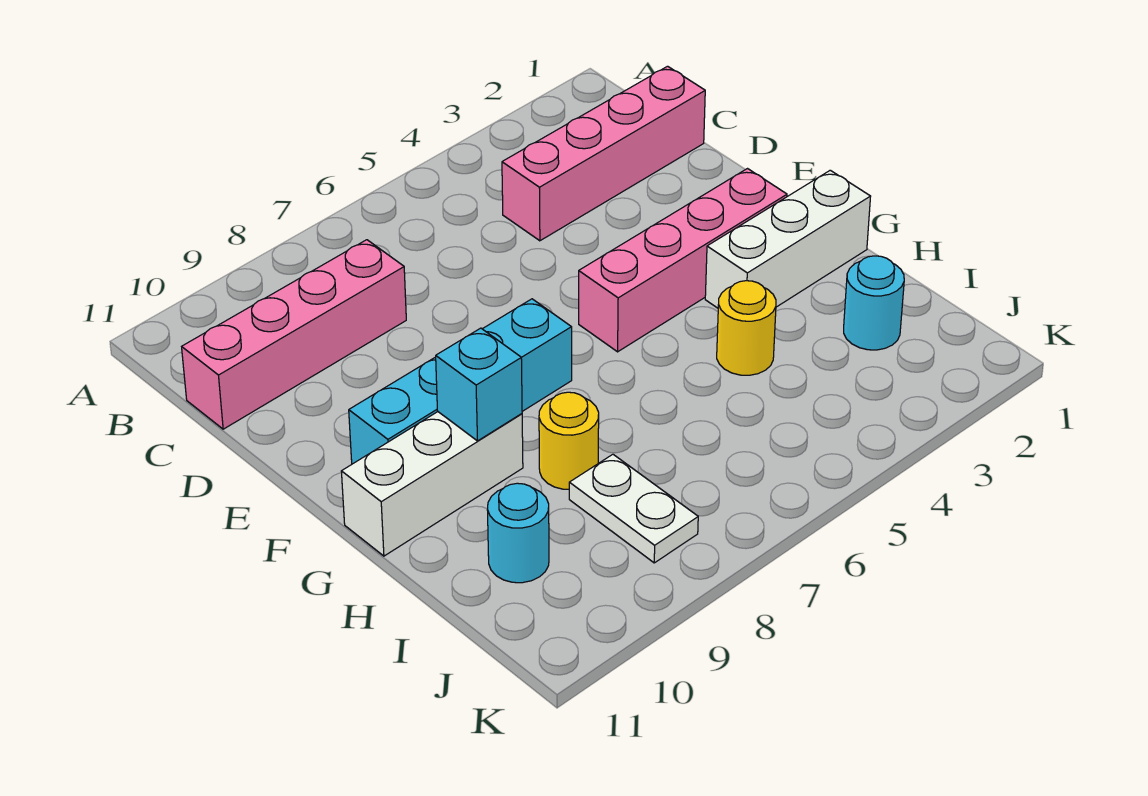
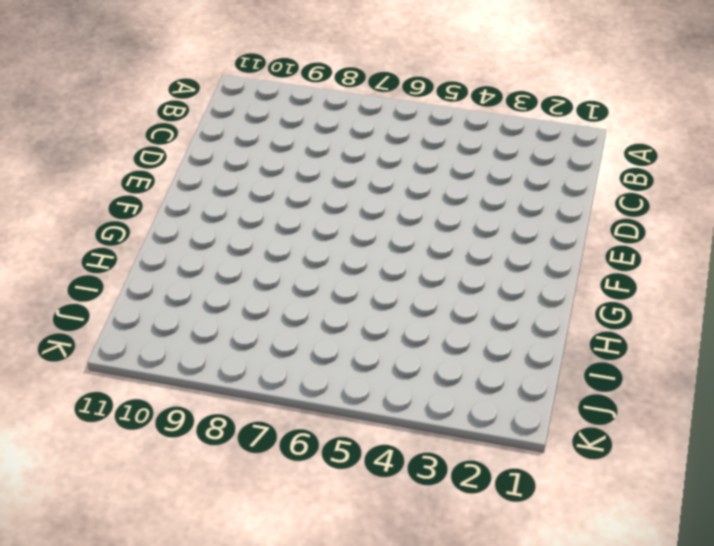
none -> pink brick C1:C4 level 1
none -> pink brick C8:C11 level 1
none -> pink brick F2:F5 level 1

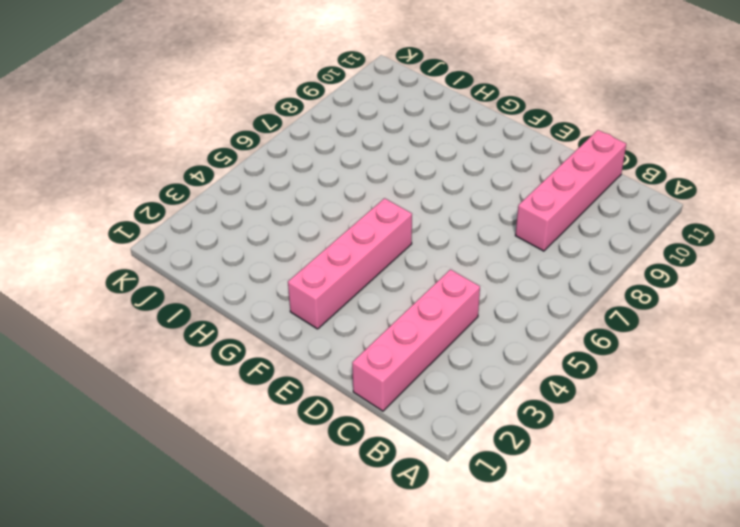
none -> cyan brick F7:F10 level 1
none -> white brick G1:G3 level 1
none -> white brick G9:G11 level 1

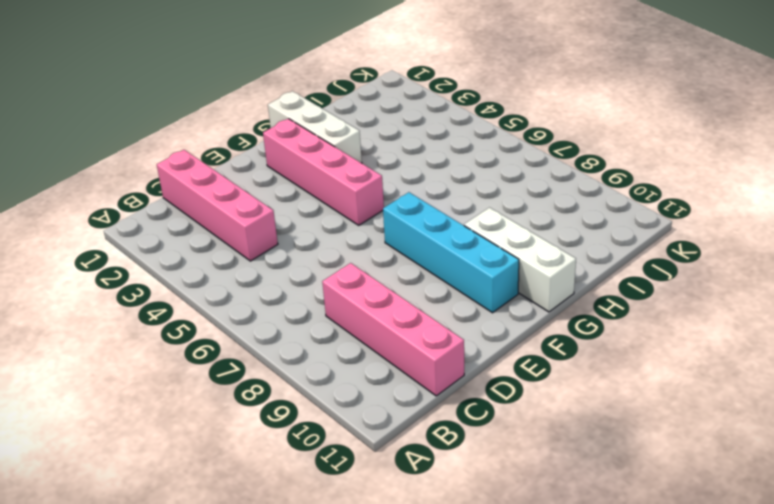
none -> yellow round brick H4 level 1
none -> yellow round brick H8 level 1
none -> cyan round brick I2 level 1

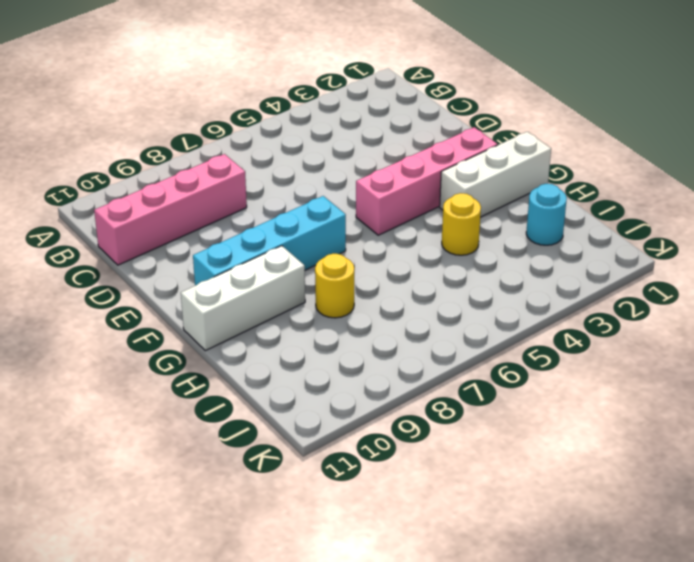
none -> pink brick C1:C4 level 1
none -> white plate I8:J8 level 1
none -> cyan round brick I10 level 1

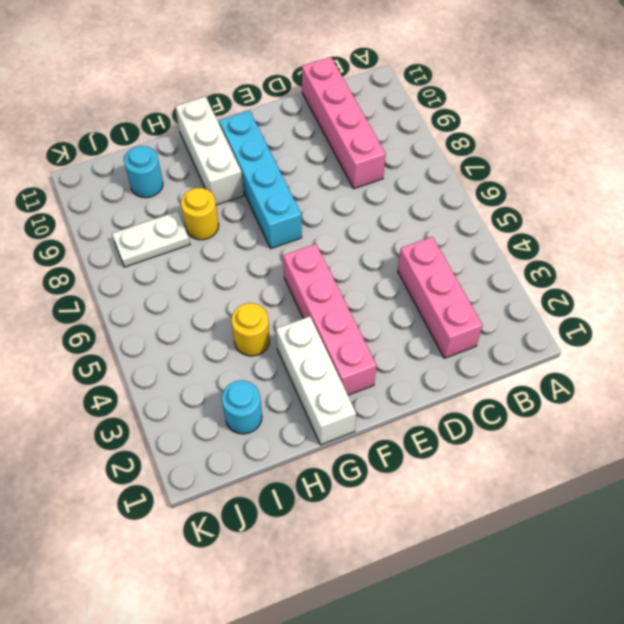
pink brick C2:C4 level 1 -> pink brick C1:C4 level 1
none -> cyan brick G9 level 2

